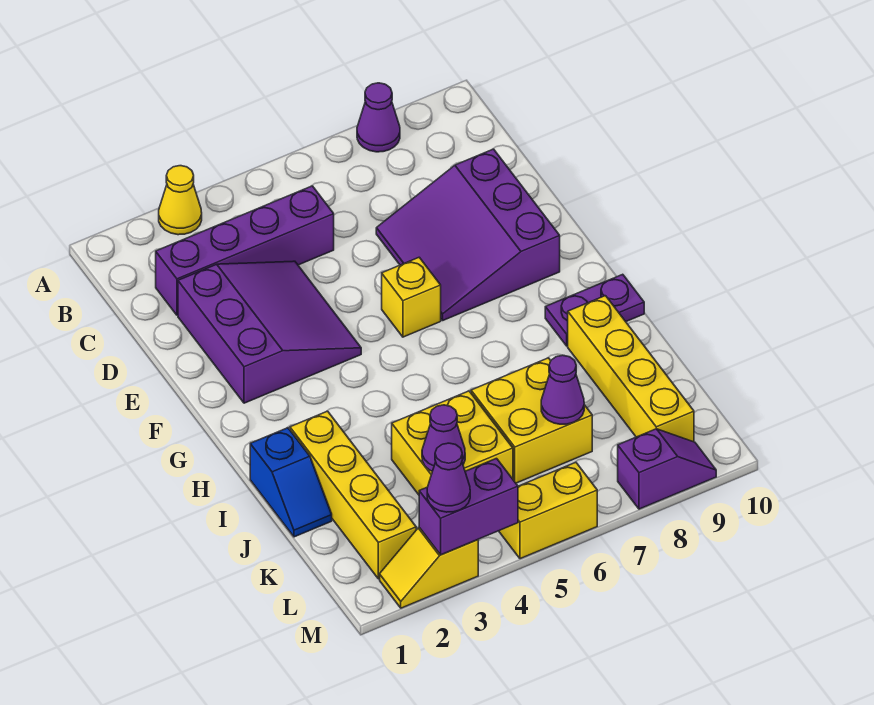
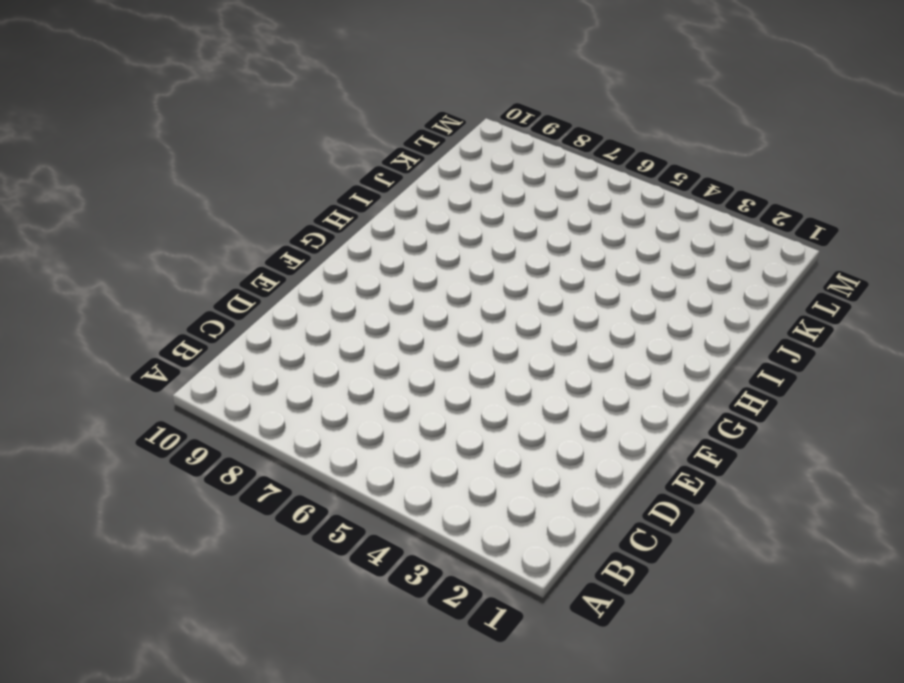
none -> yellow cone A3 level 1
none -> purple cone A8 level 1
none -> purple brick C2:C5 level 1

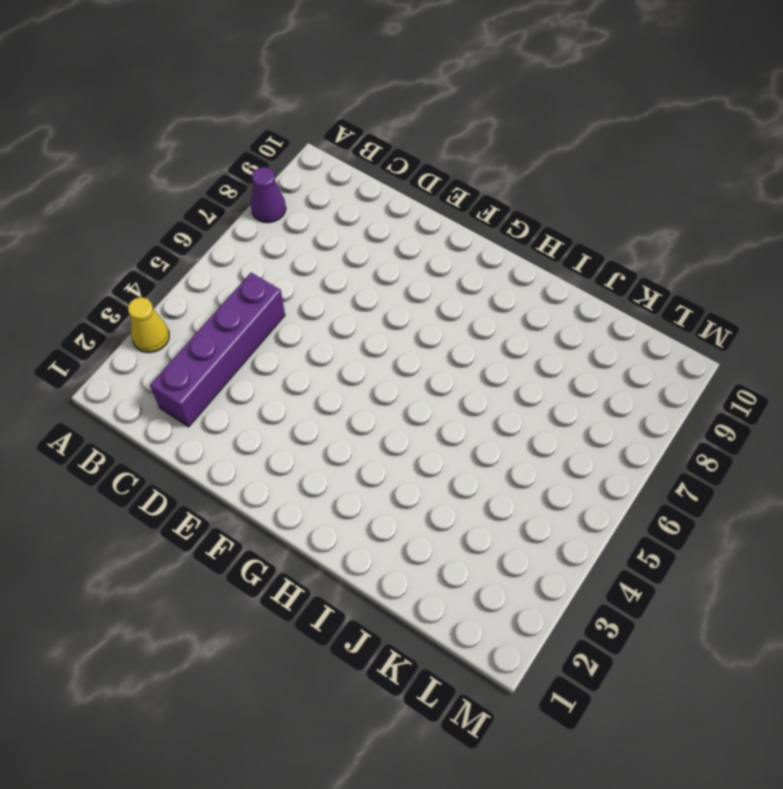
none -> purple slope D2:F4 level 1 top 2
none -> purple slope D7:F9 level 1 top 9
none -> yellow brick F6 level 1

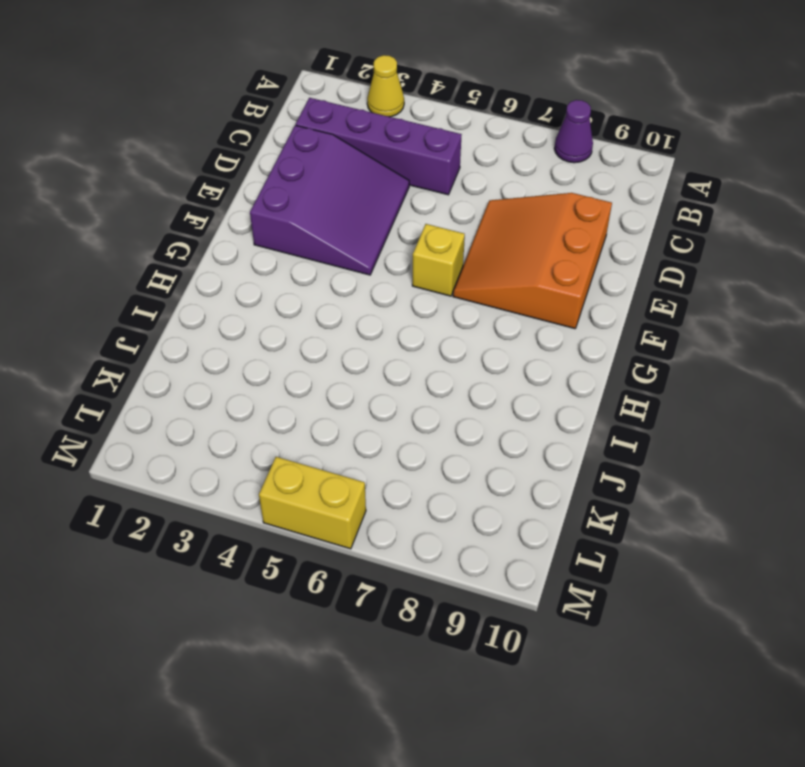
orange slope D7:F9 level 1 top 9 -> purple slope D7:F9 level 1 top 9
none -> purple plate H9:H10 level 1
none -> blue slope I1:J1 level 1 top I
none -> yellow brick I2:L2 level 1

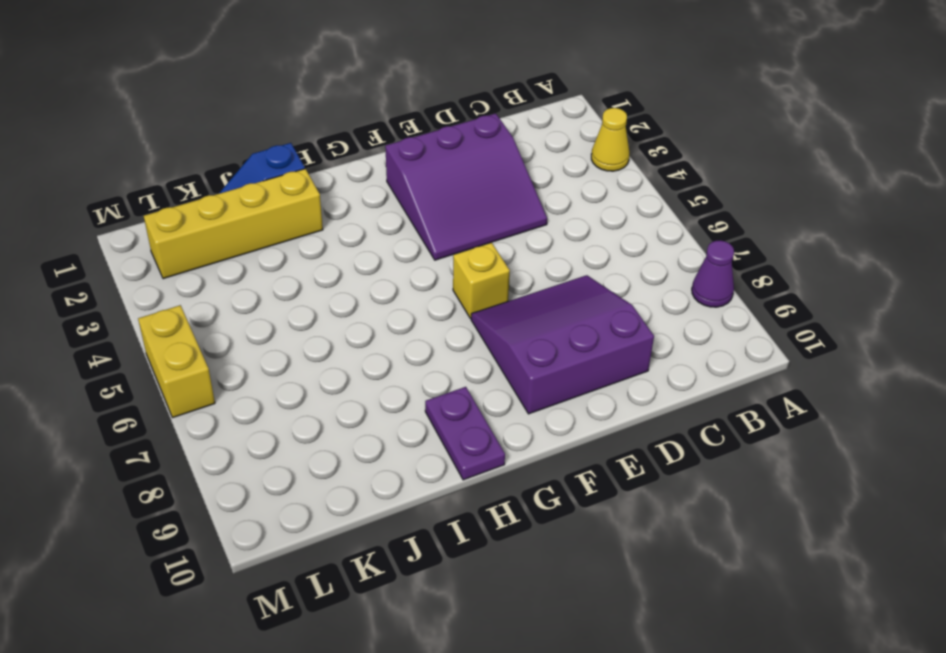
none -> purple brick C2:C5 level 1
none -> yellow brick I9:L9 level 1
none -> yellow brick J4:K5 level 1

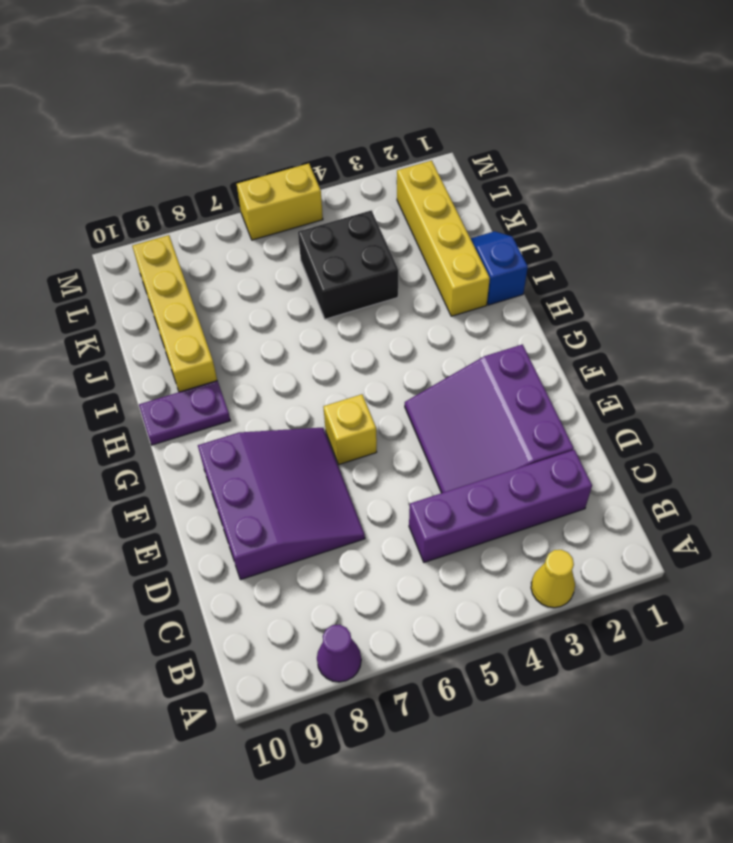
black brick J4:K5 level 1 -> yellow brick J4:K5 level 1
none -> yellow brick J6:K7 level 1
none -> yellow slope M2:M3 level 1 top 3
none -> purple slope M8:M9 level 1 top 8

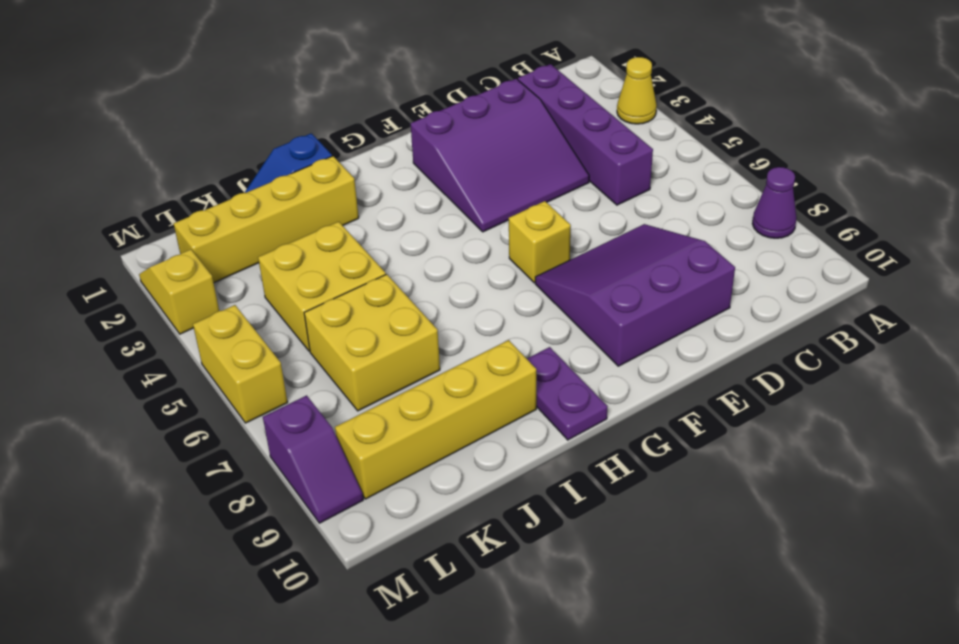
none -> purple cone K4 level 2
none -> purple cone K7 level 2
none -> purple brick M3:M4 level 2

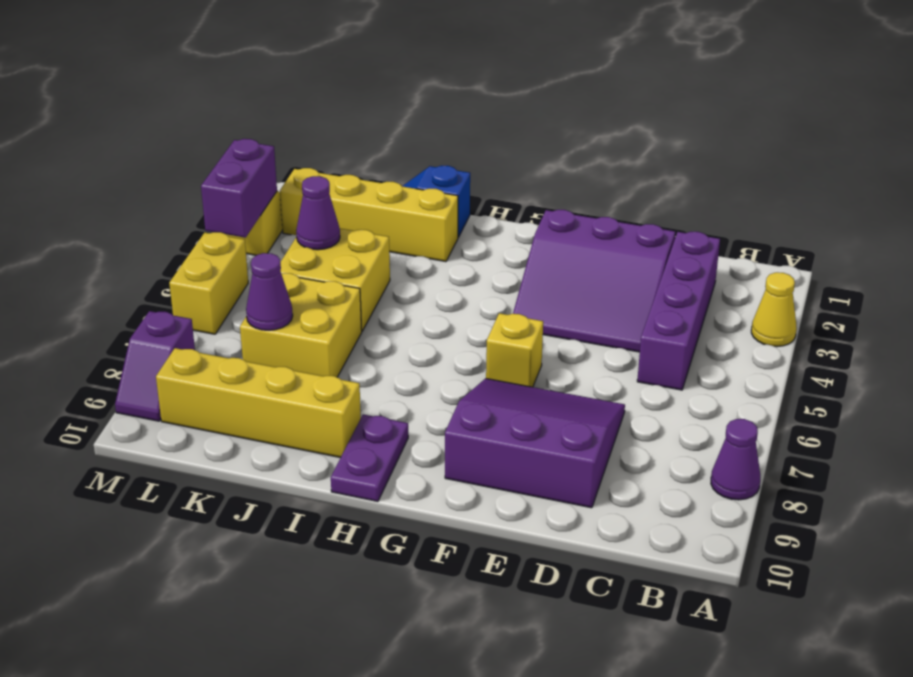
none -> purple cone M3 level 3

